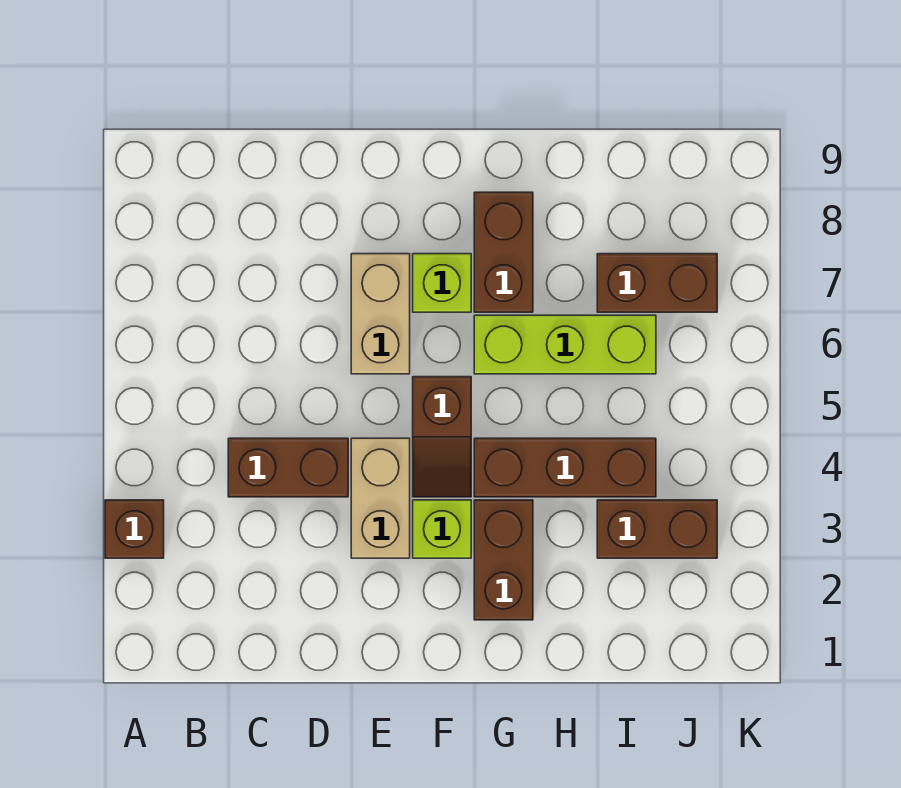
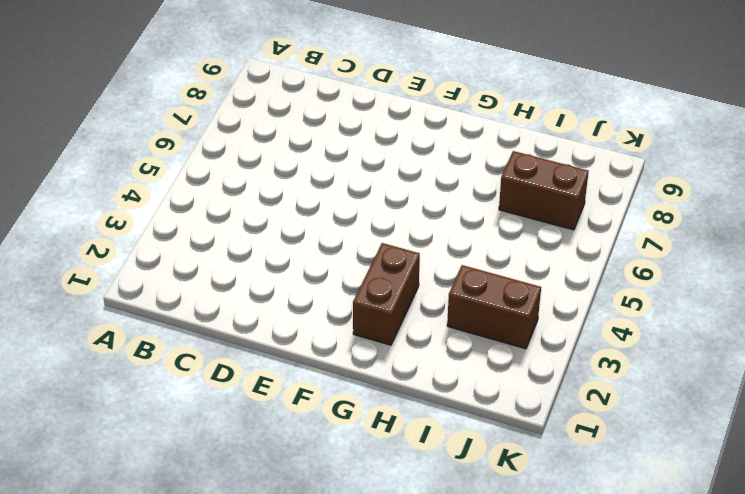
none -> brown brick A3 level 1
none -> brown brick C4:D4 level 1
none -> tan brick E3:E4 level 1

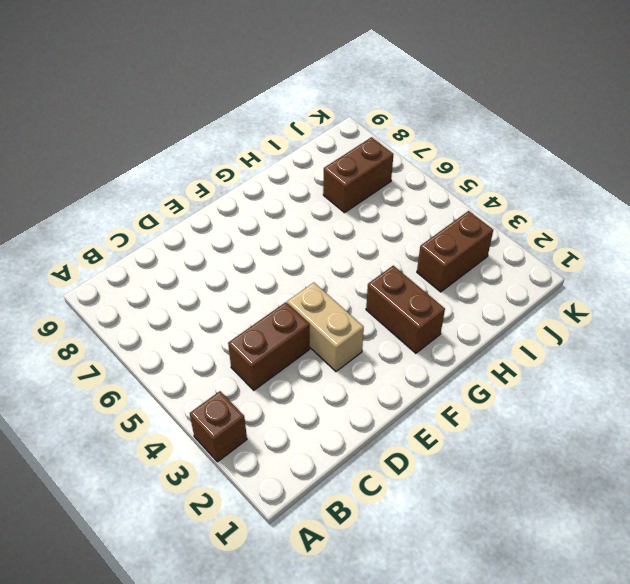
none -> tan brick E6:E7 level 1
none -> lime brick F3 level 1
none -> brown slope F4:F5 level 1 top 5

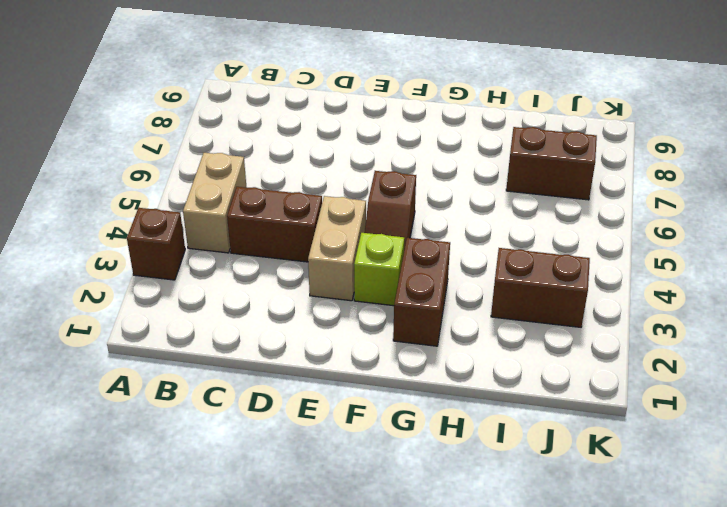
tan brick B4:B5 level 1 -> tan brick E6:E7 level 1
none -> lime brick F7 level 1
none -> brown brick G4:I4 level 1
none -> lime brick G6:I6 level 1

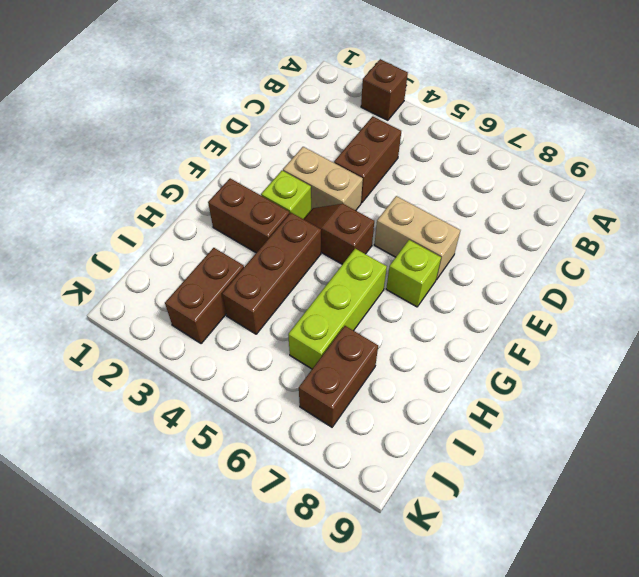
none -> brown brick G7:G8 level 1

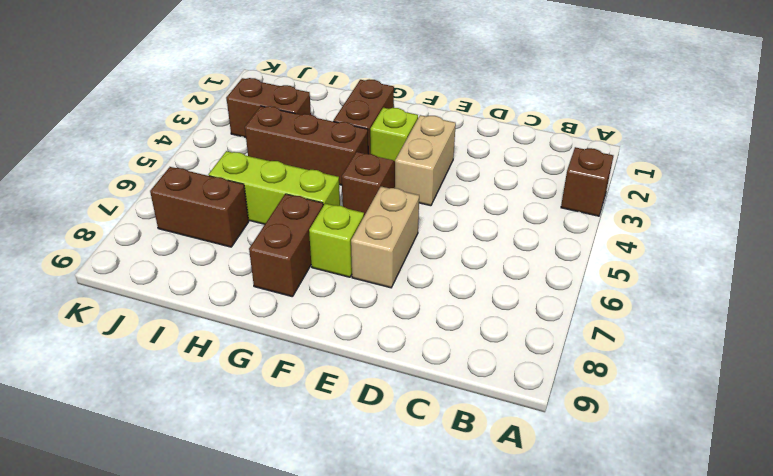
none -> brown brick C4:D4 level 1

